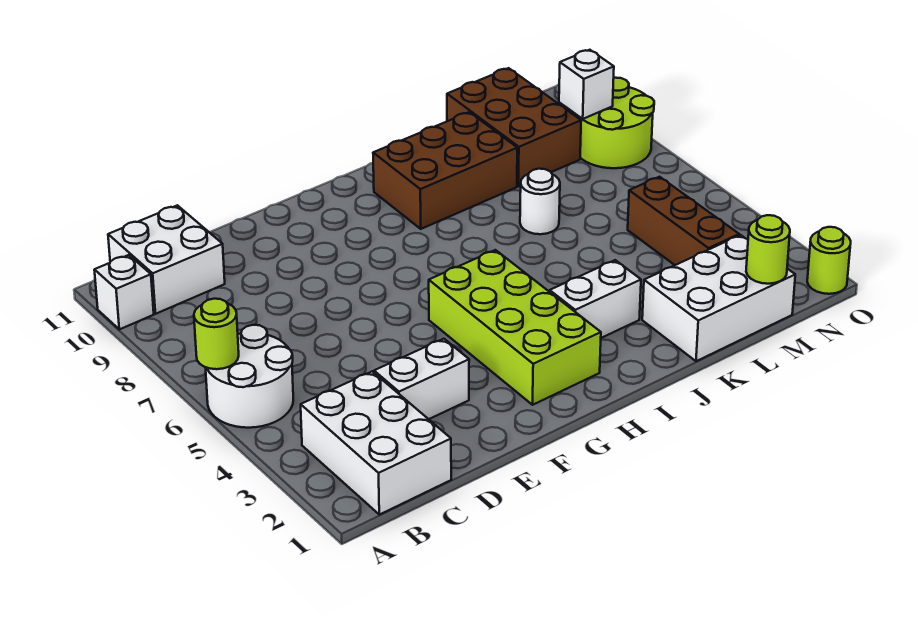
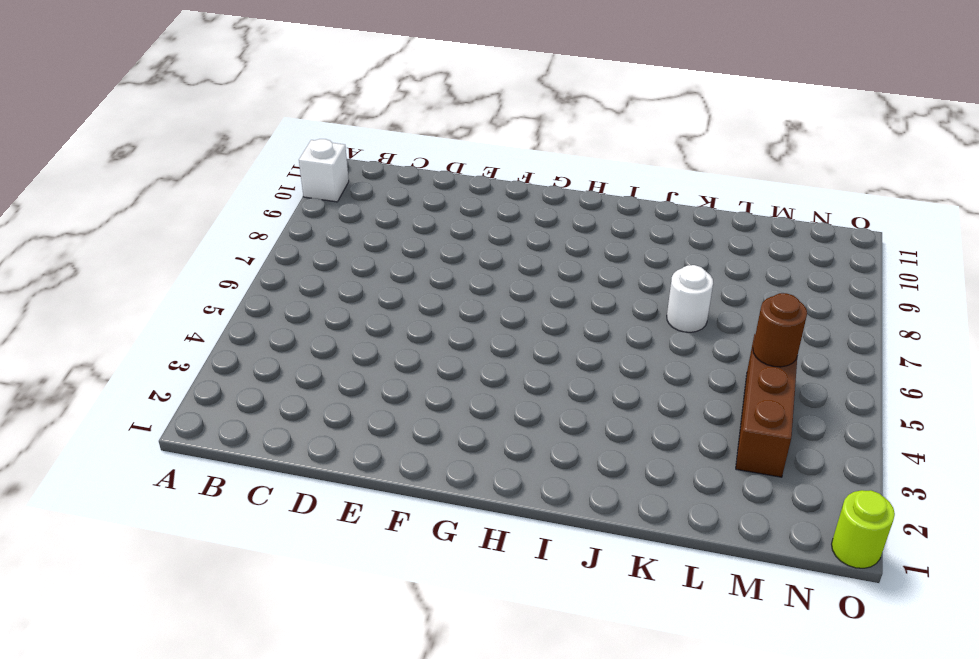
brown round brick M5 level 2 -> none
none -> white round brick A5:B6 level 1
none -> white brick B1:C3 level 1
none -> white brick B10:C11 level 1

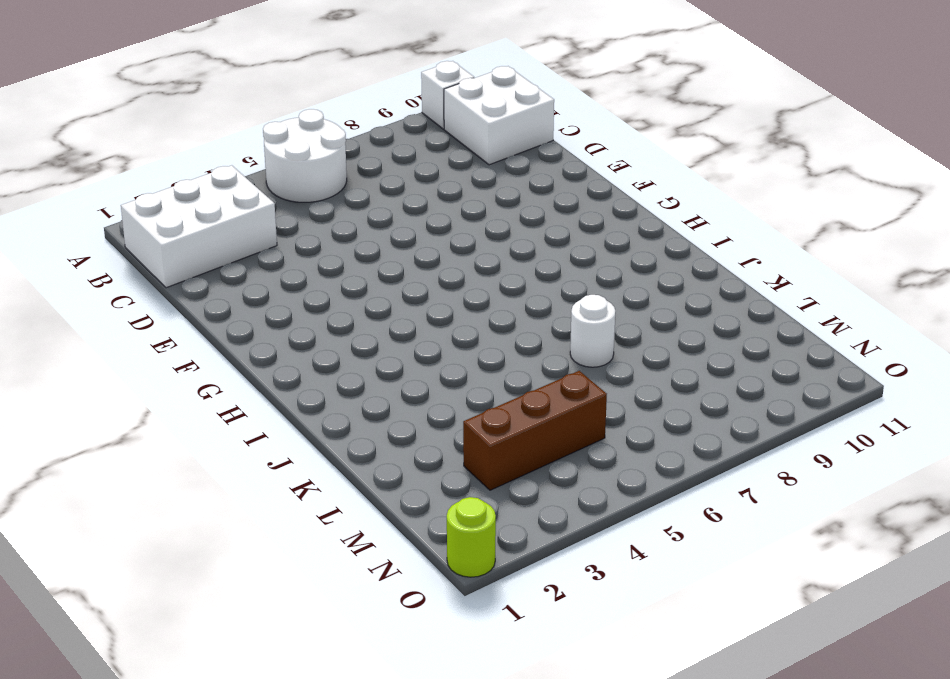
none -> white brick D3:E3 level 1
none -> lime brick G2:H5 level 1
none -> white brick I3:J3 level 1

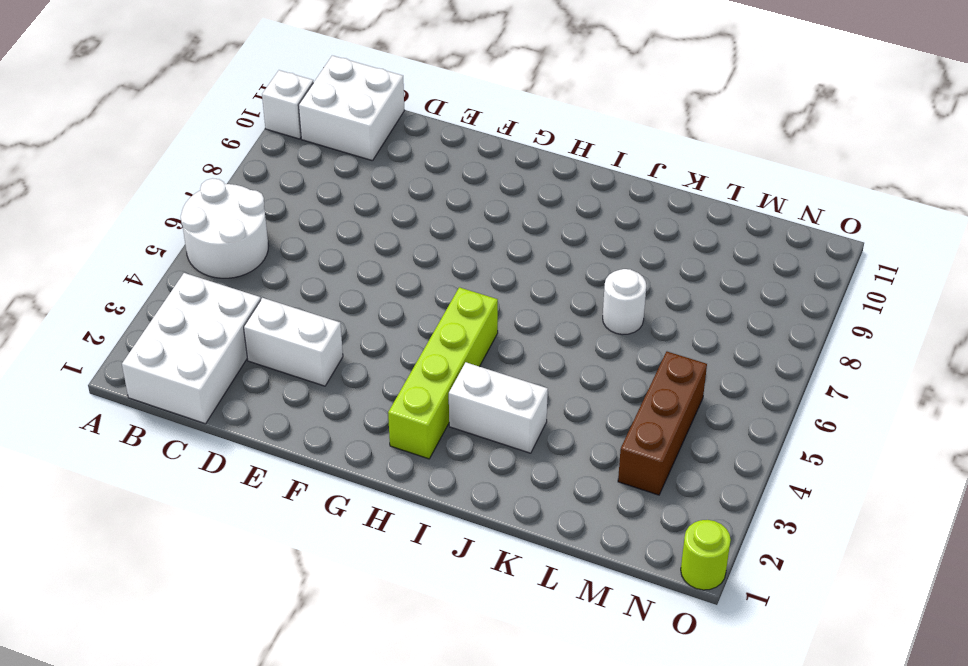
lime brick H2:H5 level 1 -> lime brick G2:H5 level 1
none -> brown brick I9:K10 level 1
none -> white brick K1:M2 level 1
none -> brown brick L9:M11 level 1

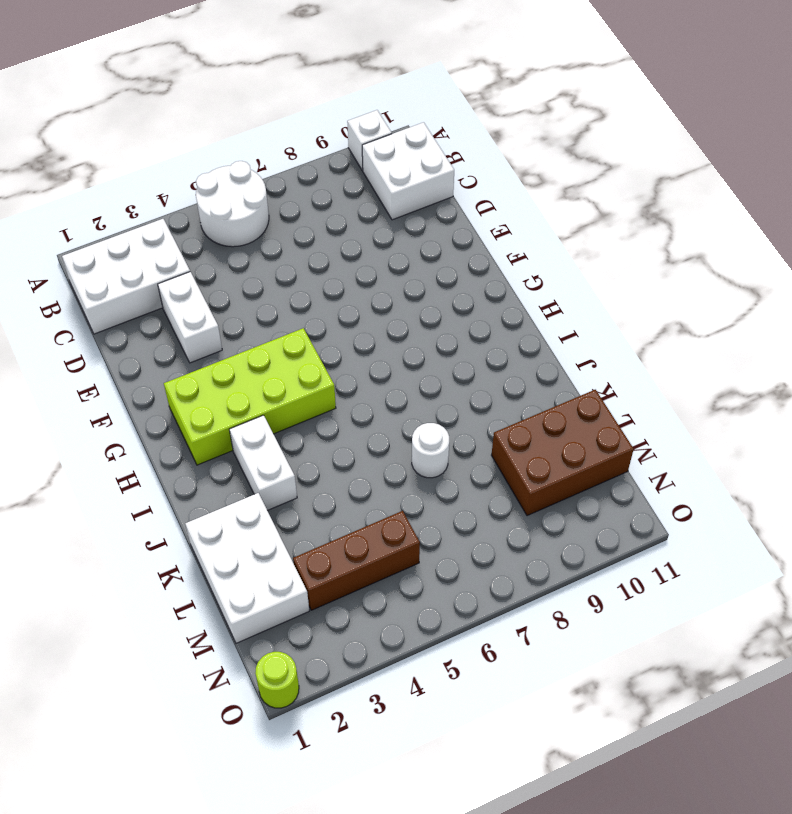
none -> brown brick I9:K10 level 1
none -> lime round brick N8:O9 level 1
none -> lime round brick A6 level 2

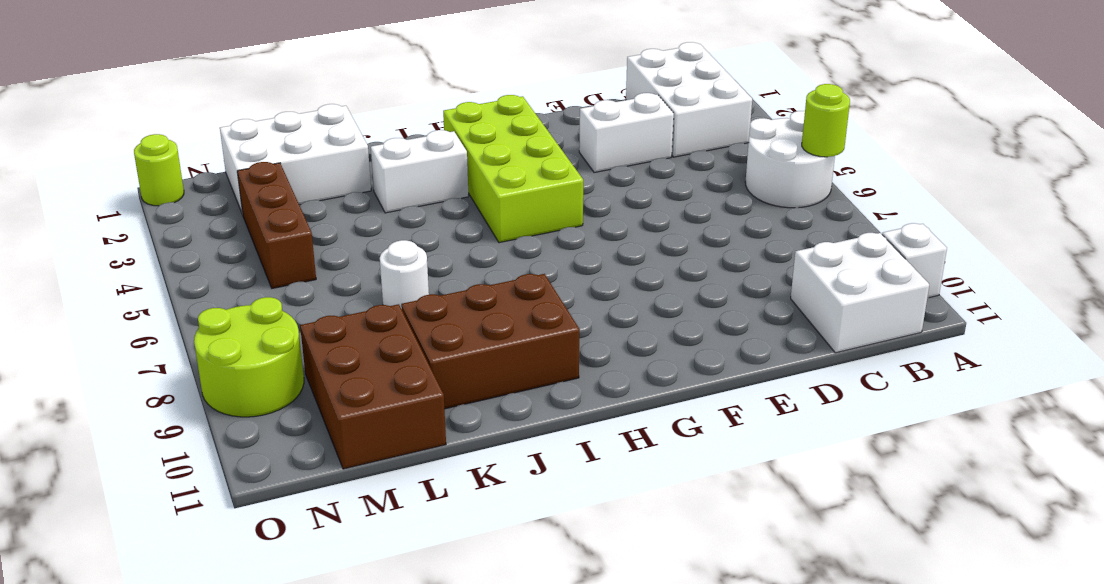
none -> lime round brick M1 level 2
none -> white brick N9 level 2

